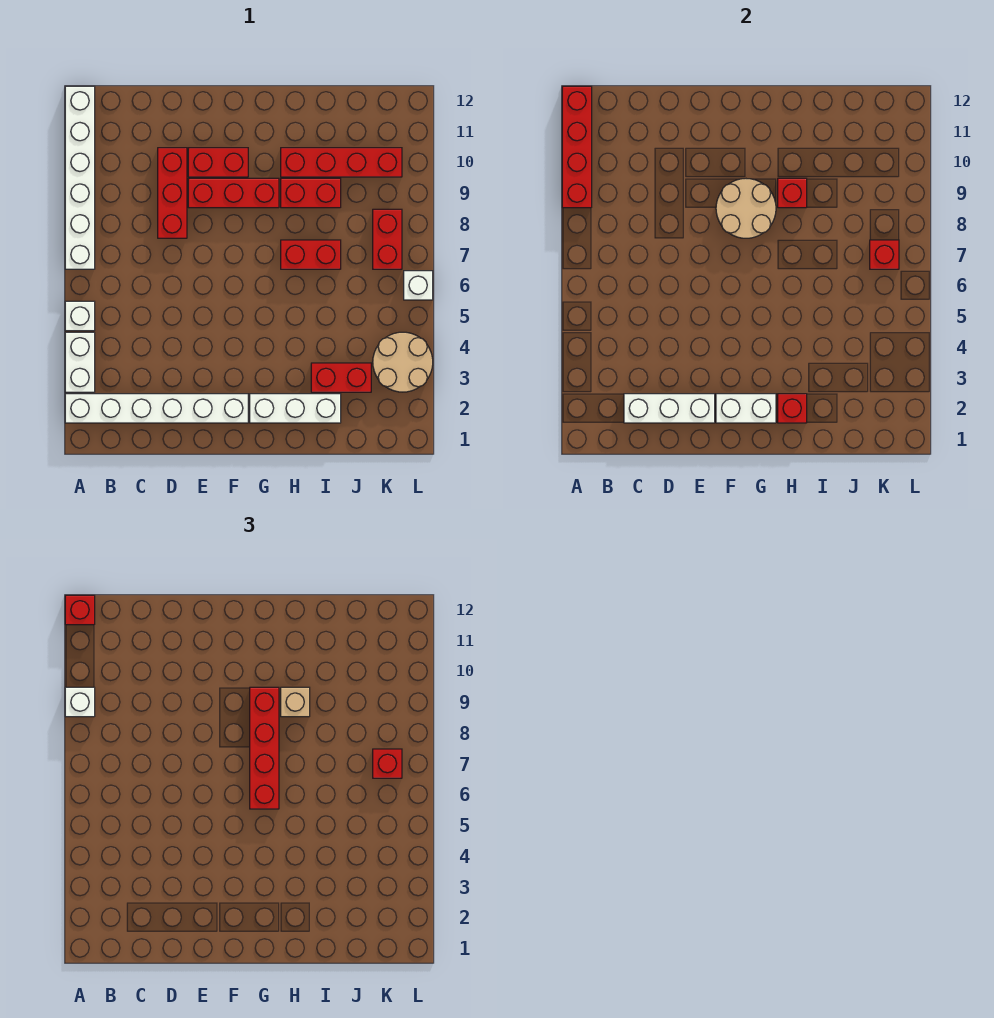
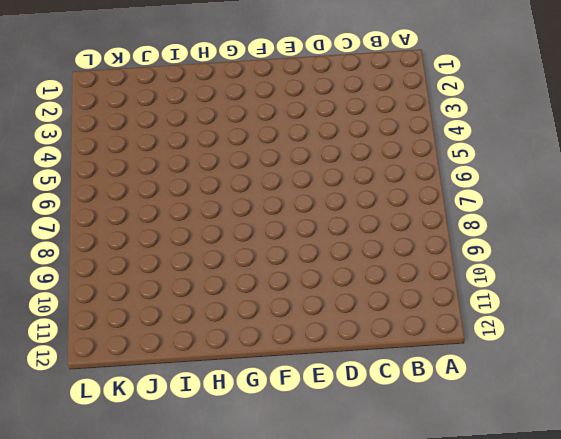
none -> white brick A2:F2 level 1
none -> white brick A3:A4 level 1
none -> white brick A5 level 1

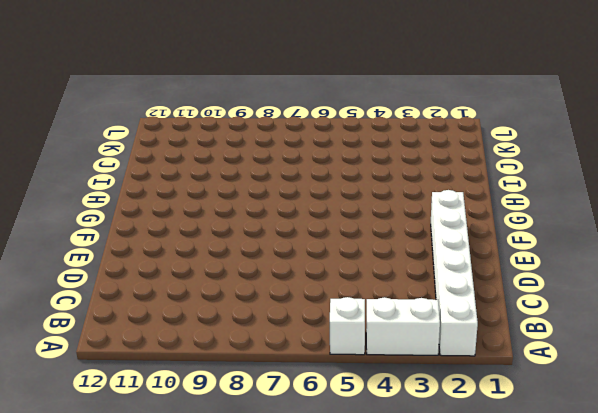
none -> white brick A7:A12 level 1
none -> red brick D8:D10 level 1
none -> red brick E9:G9 level 1

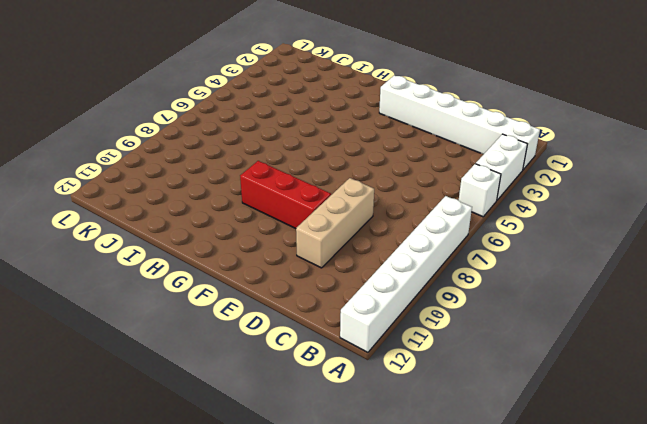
tan brick D8:D10 level 1 -> red brick D8:D10 level 1
none -> red brick E10:F10 level 1
none -> white brick G2:I2 level 1
none -> red brick H7:I7 level 1

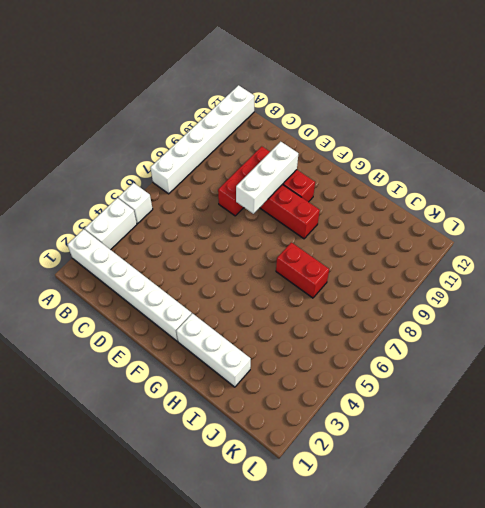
white brick E8:E10 level 2 -> white brick C2:E2 level 2
none -> red brick H9:I9 level 1
none -> red brick H10:K10 level 1
none -> red brick I3:J3 level 1

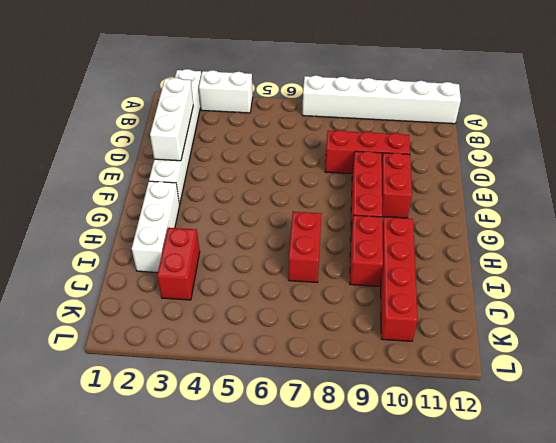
none -> white brick A5 level 1
none -> tan round brick K3:L4 level 1
none -> red brick K7:K8 level 1

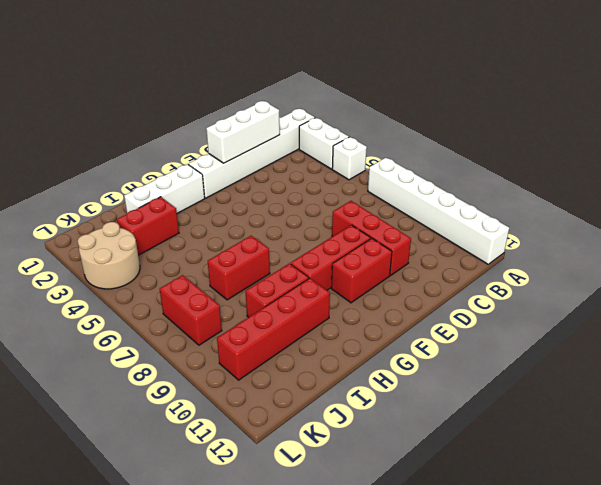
none -> white brick L6 level 1
none -> red brick A9:A12 level 2
none -> white brick F2:G2 level 2

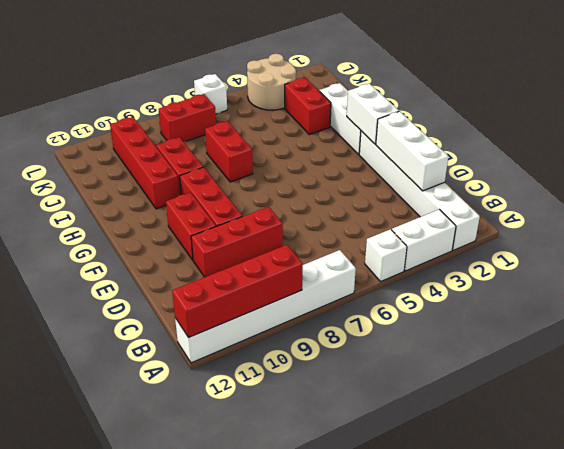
none -> tan round brick F8:G9 level 2
none -> red brick H2 level 2
none -> red brick H9 level 2

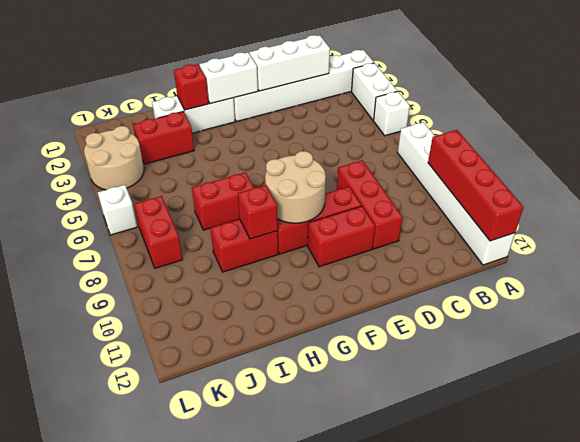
none -> red brick H10:K10 level 1
none -> red brick K7 level 2
none -> white brick A9 level 3

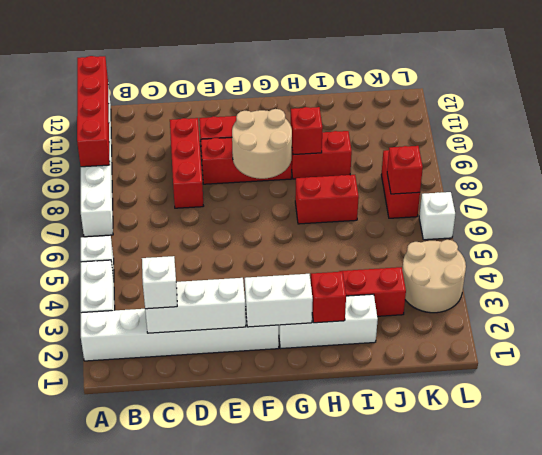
white brick C2 level 3 -> white brick A9 level 3
none -> red brick H10:K10 level 1
none -> red brick A12 level 3
none -> red brick G6:G9 level 3

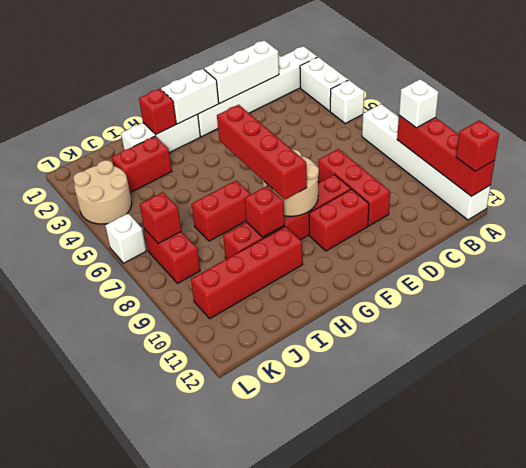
none -> tan brick H9 level 3
none -> red brick K7 level 3

